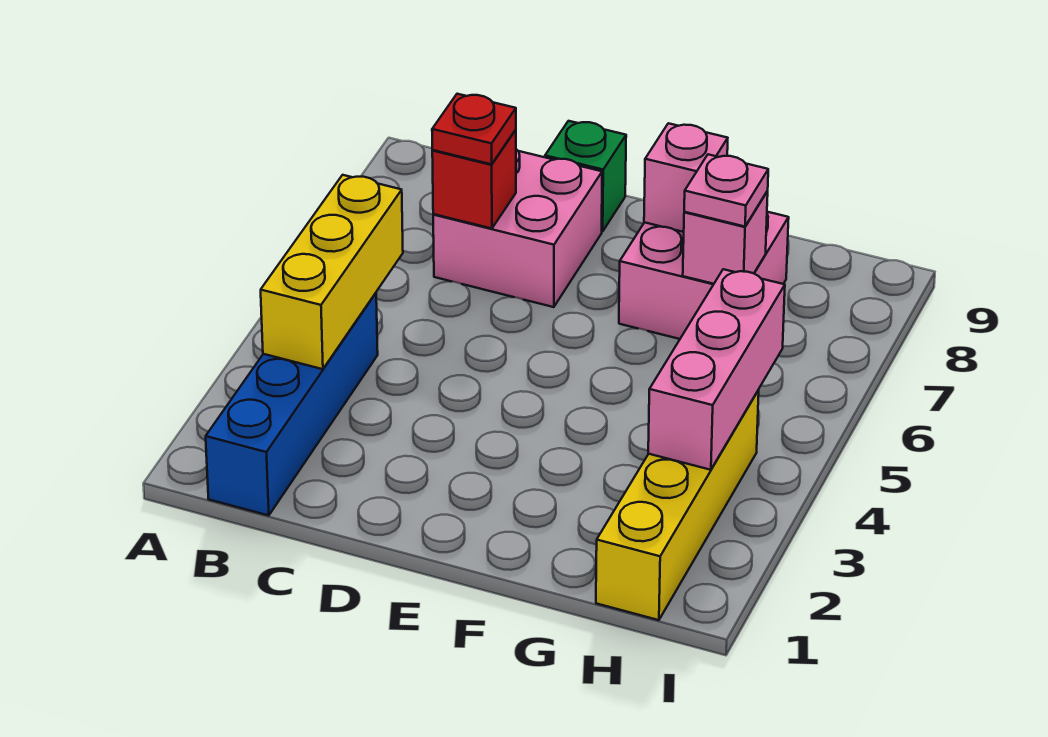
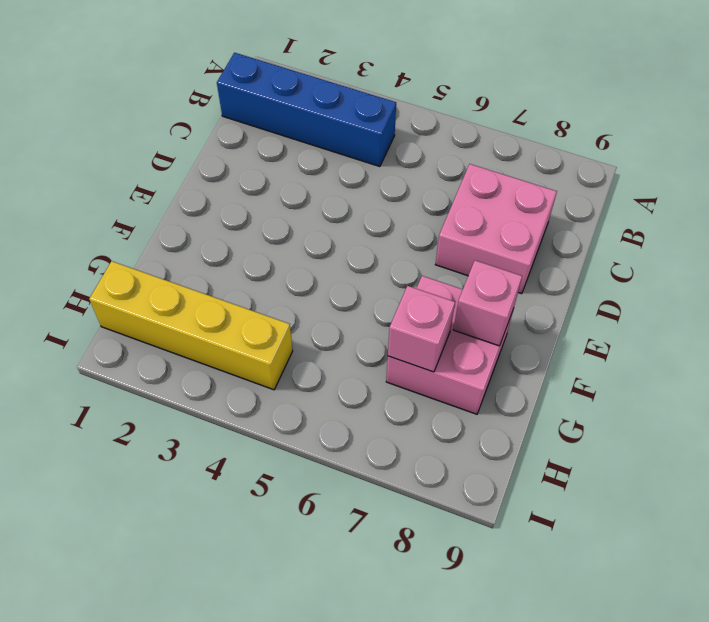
none -> green brick D9 level 1
none -> yellow brick B3:B5 level 2
none -> red brick C7 level 2

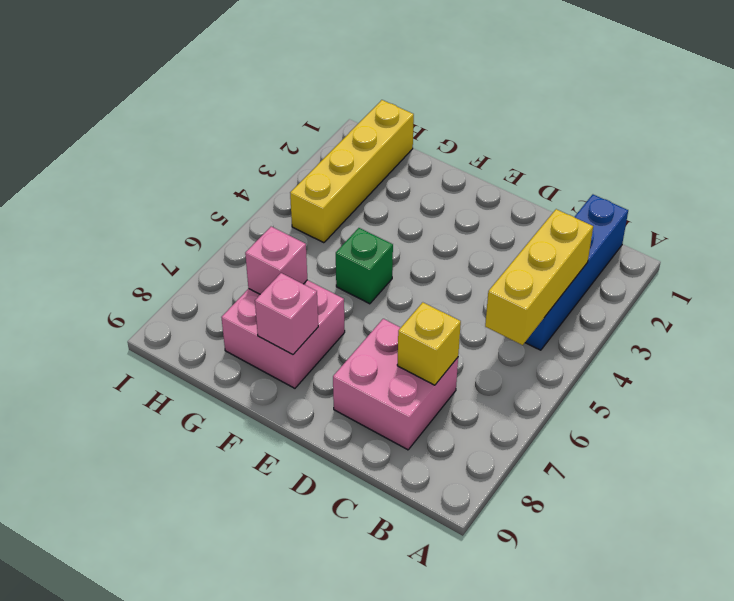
yellow brick C7 level 2 -> red brick C7 level 2
green brick F5 level 1 -> green brick D9 level 1
none -> pink brick H3:H5 level 2
none -> red plate C7 level 3
none -> pink plate G7 level 3

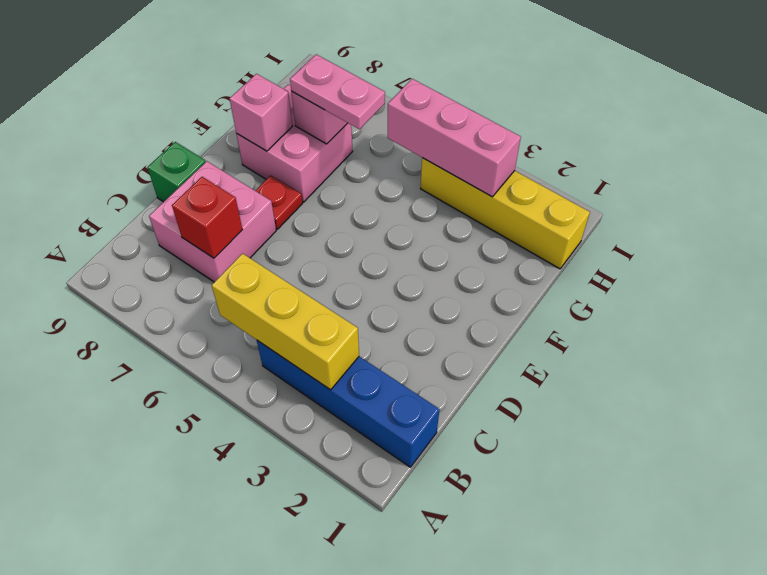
red plate E7 level 1 -> red plate C7 level 3
pink plate G6:G7 level 3 -> pink plate G7 level 3

